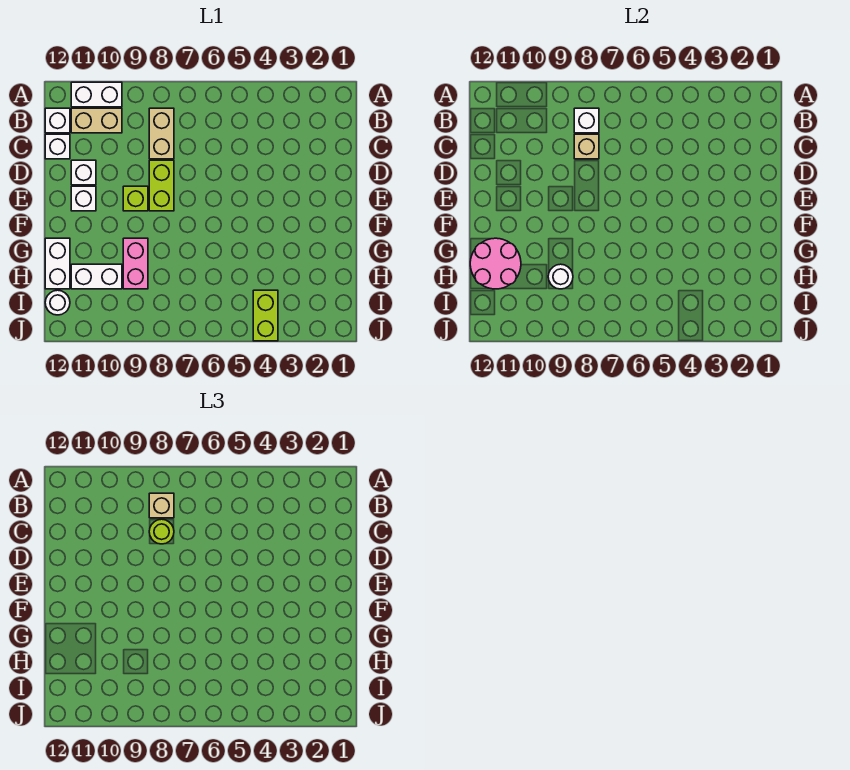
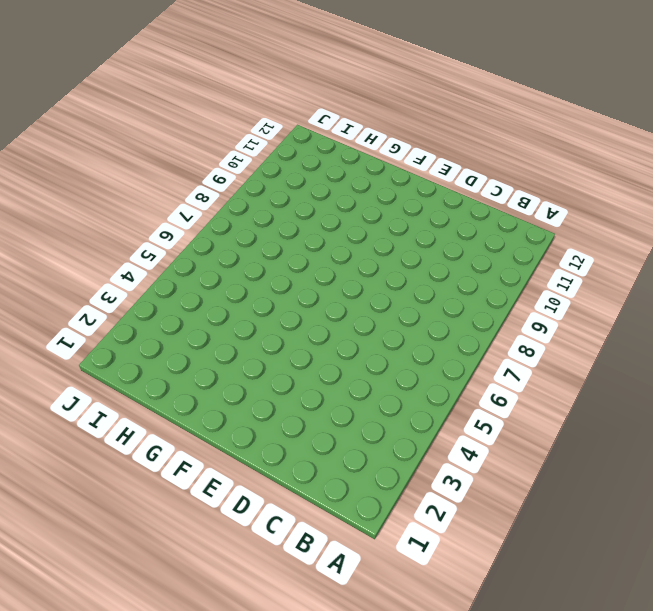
none -> white brick A10:A11 level 1
none -> tan brick B8:C8 level 1
none -> tan brick B10:B11 level 1

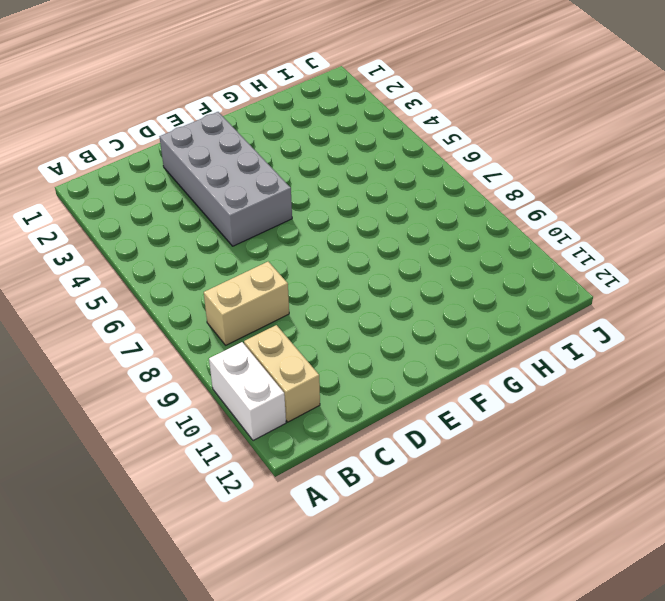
grey brick D2:E5 level 1 -> none
none -> white brick B12 level 1
none -> white brick C12 level 1
none -> lime brick D8:E8 level 1

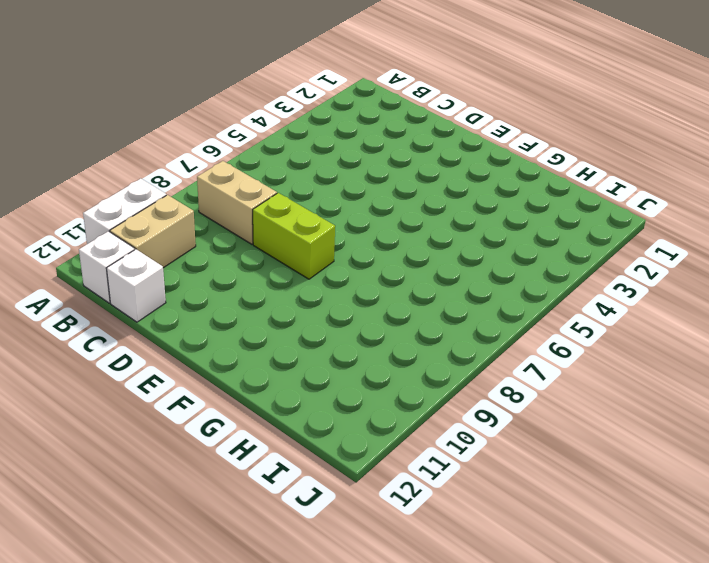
none -> white brick D11 level 1
none -> lime brick E9 level 1
none -> white brick E11 level 1

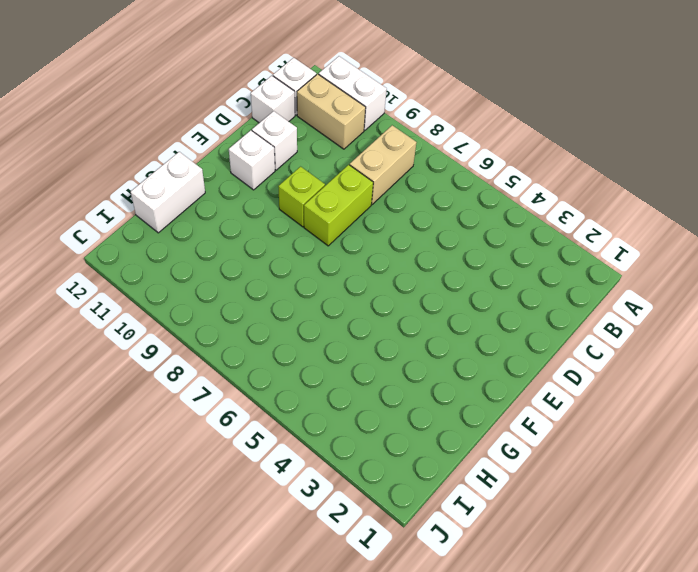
none -> pink brick G9:H9 level 1
none -> white brick H10:H11 level 1
none -> lime brick I4:J4 level 1

